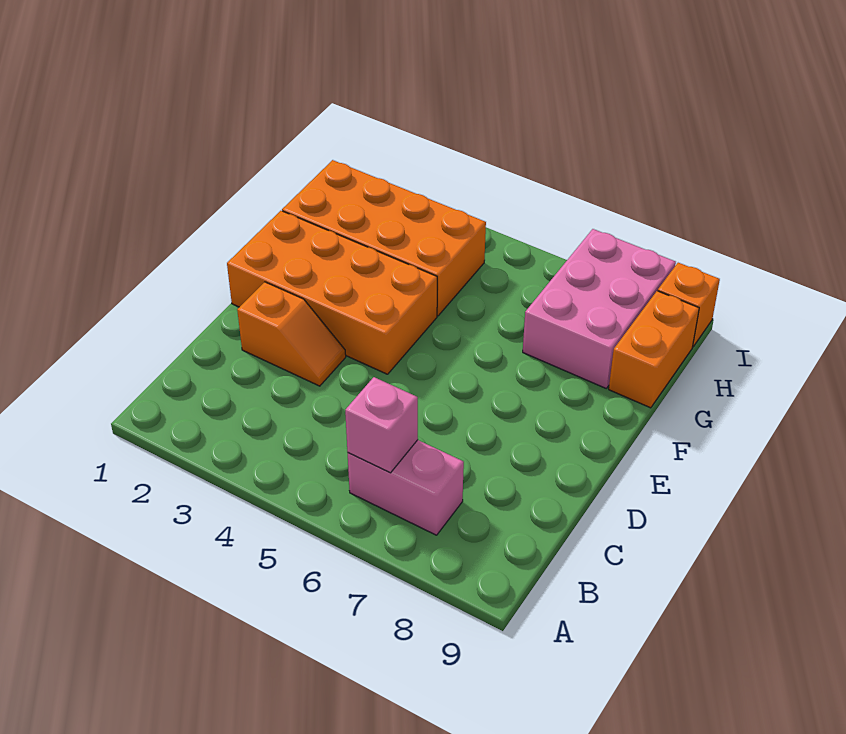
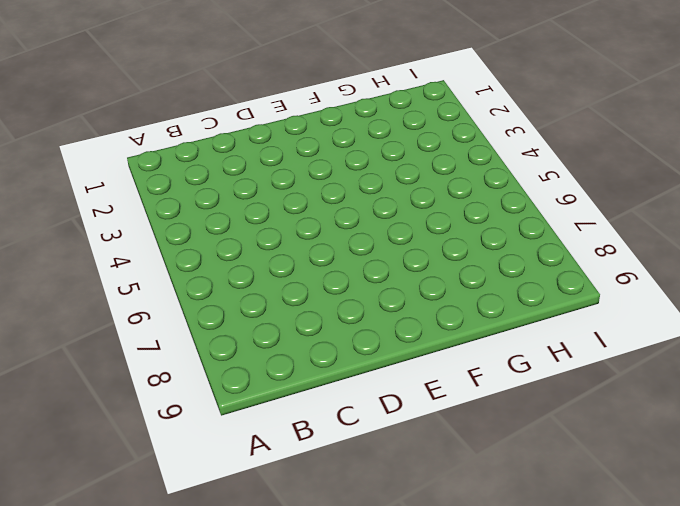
none -> pink brick B6:B7 level 1
none -> orange slope D2:D3 level 1 top 2

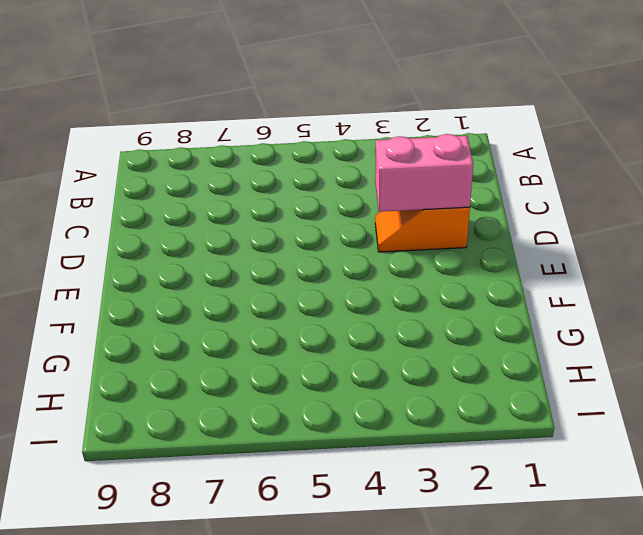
pink brick D2:D3 level 2 -> pink brick B6:B7 level 1
none -> orange brick E1:F4 level 1
none -> orange brick G1:H4 level 1

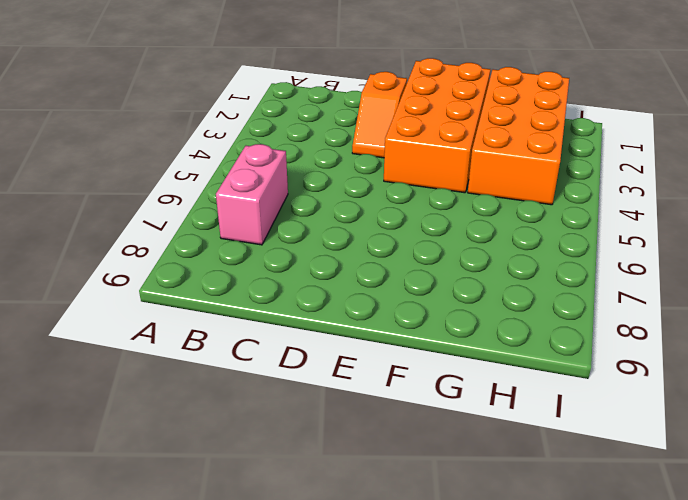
none -> pink brick G7:I8 level 1
none -> orange brick G9:H9 level 1

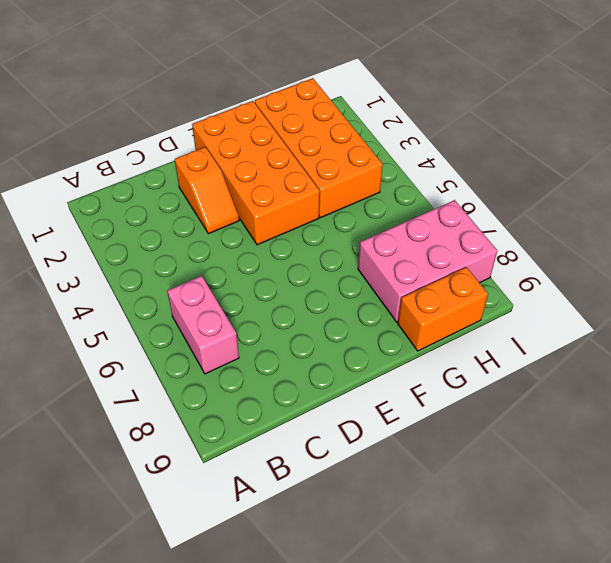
none -> orange brick I9 level 1
none -> pink brick B6 level 2

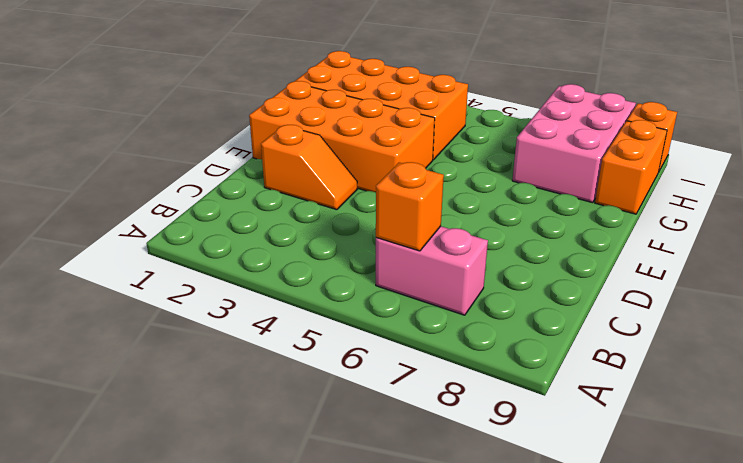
orange brick B6 level 2 -> pink brick B6 level 2

